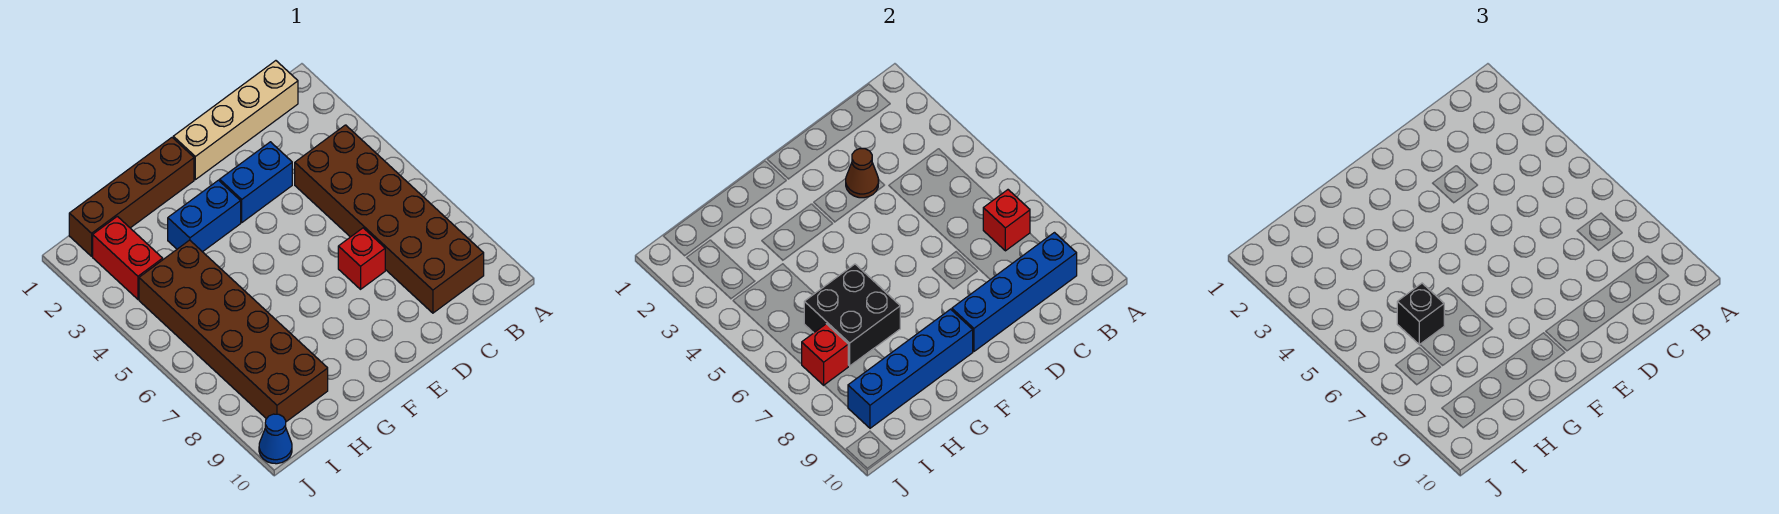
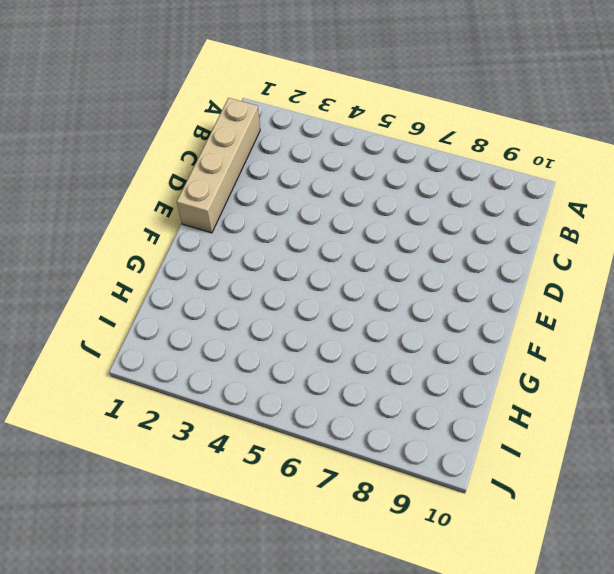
none -> brown brick B4:C9 level 1
none -> blue brick D3:E3 level 1
none -> red brick D7 level 1

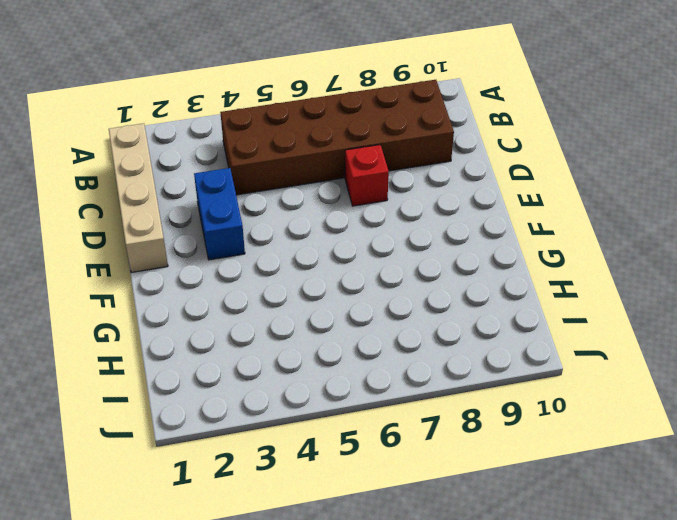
none -> brown brick F1:I1 level 1
none -> blue brick F3:G3 level 1
none -> brown brick H4:I9 level 1

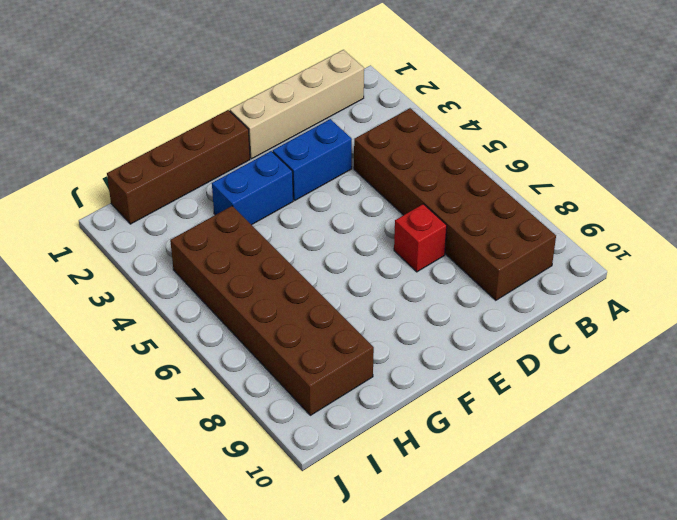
none -> red brick I2:I3 level 1
none -> blue cone J10 level 1
none -> red brick B7 level 2

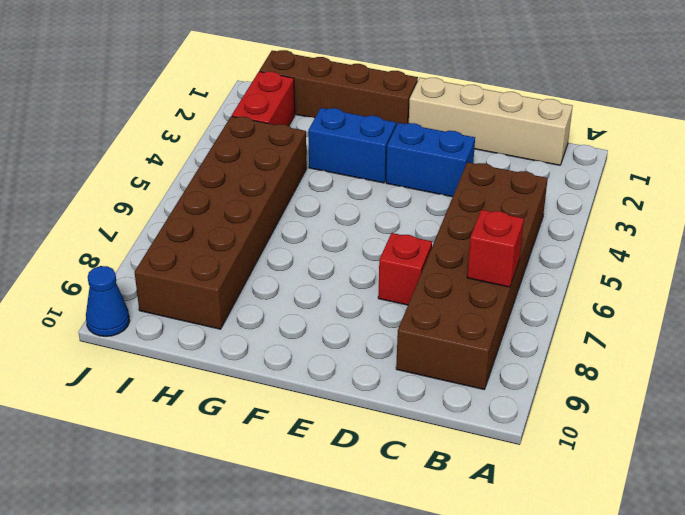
none -> blue brick B9:E9 level 2
none -> brown cone D3 level 2
none -> blue brick F9:I9 level 2

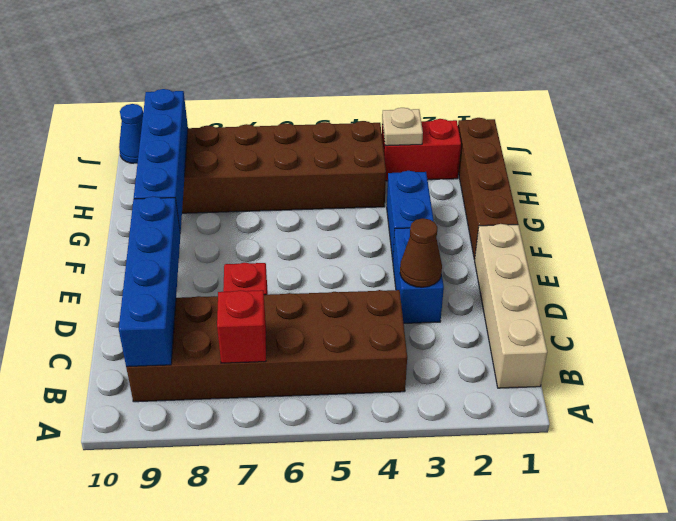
tan plate I3 level 2 -> none
none -> black brick G6:H7 level 2
none -> red brick I7 level 2
none -> black brick H6 level 3

